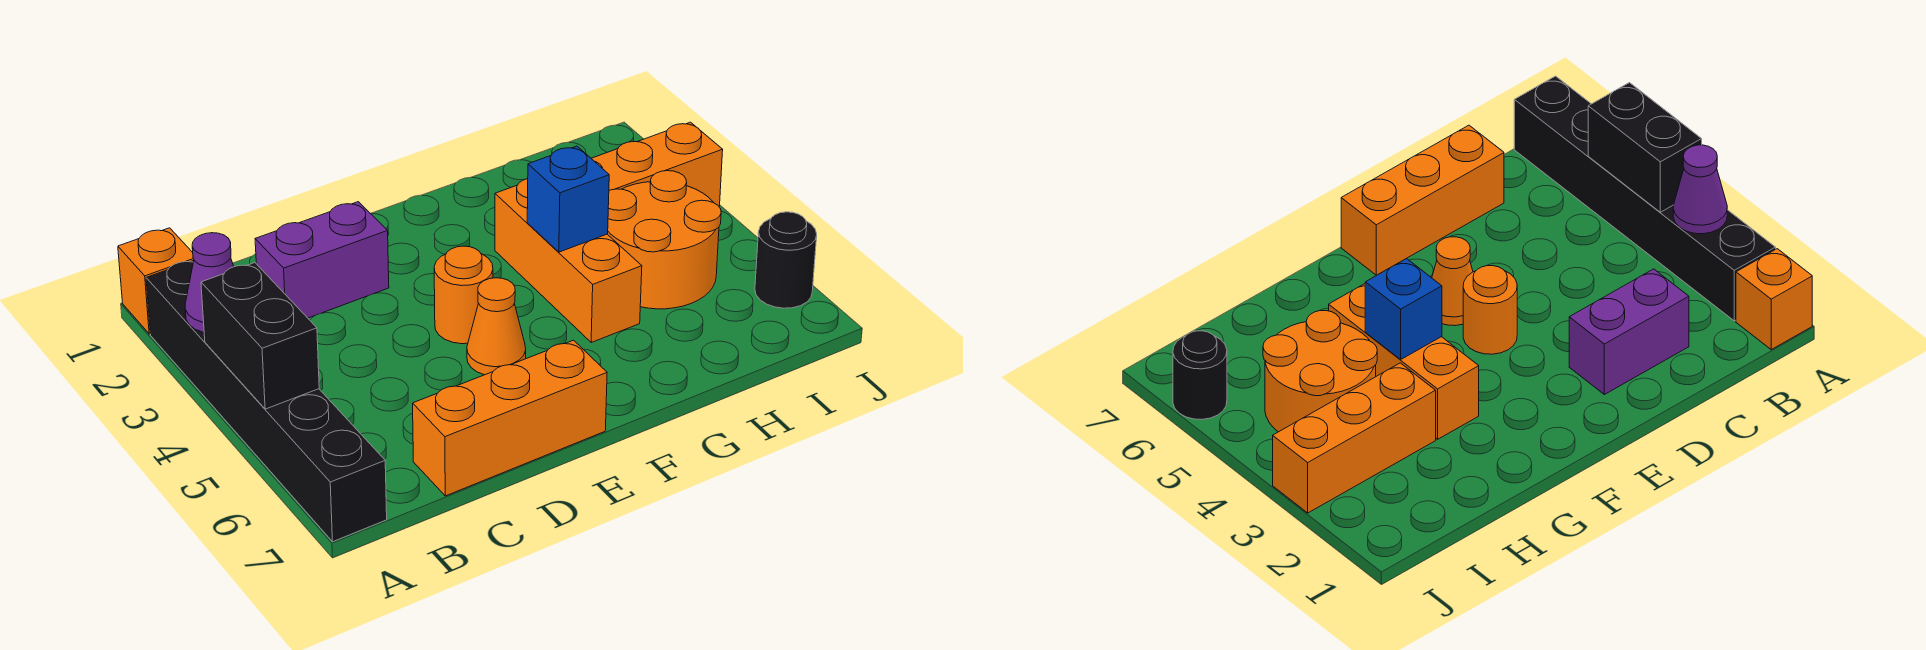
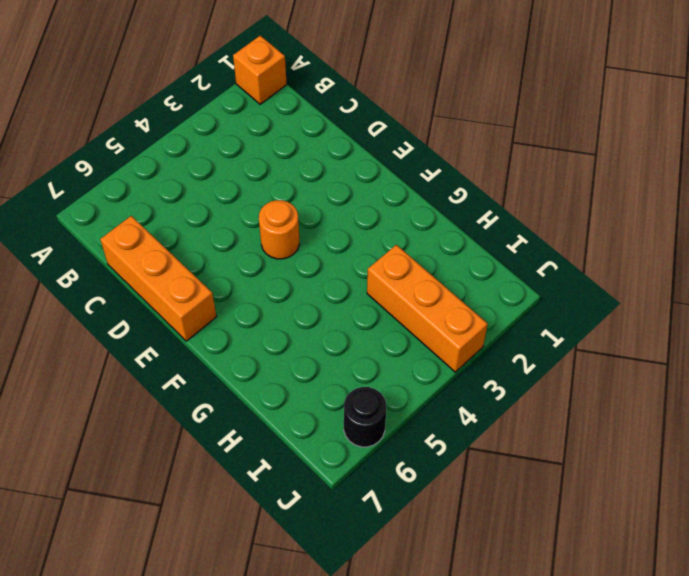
none -> black brick A2:A7 level 1
none -> purple brick C2:D2 level 1
none -> orange cone E5 level 1

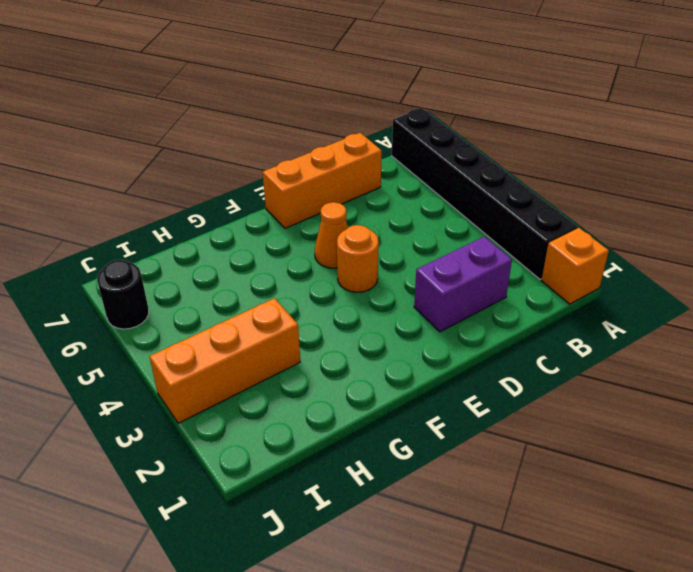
none -> orange brick G3:G5 level 1
none -> orange round brick H4:I5 level 1
none -> purple cone A3 level 2

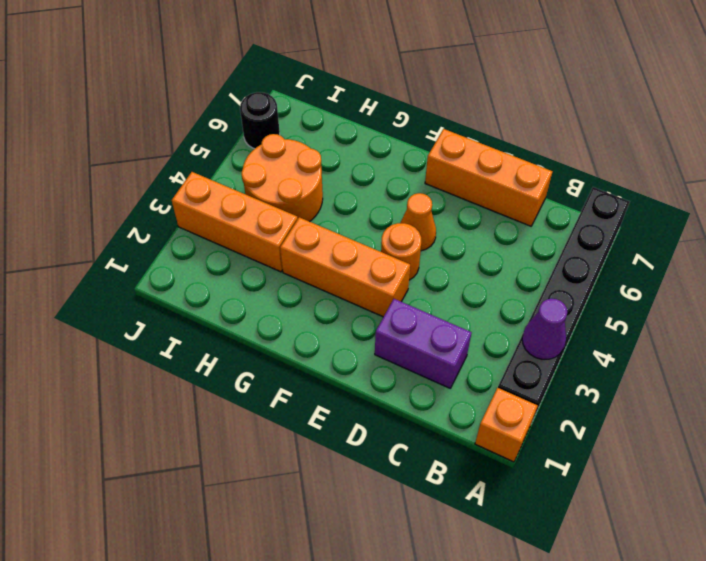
orange brick E3:G3 level 1 -> orange brick G3:G5 level 1
none -> black brick A4:A5 level 2
none -> blue brick G4 level 2

